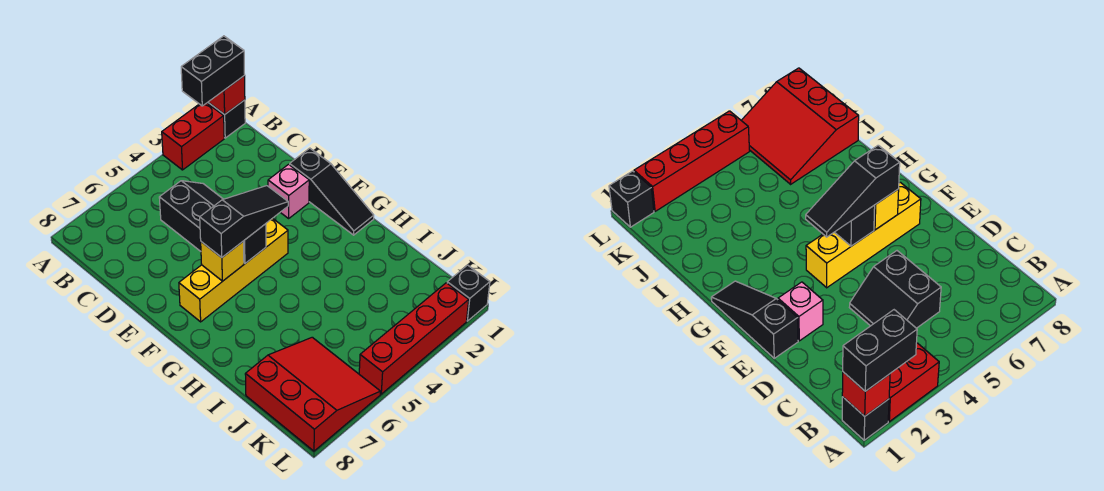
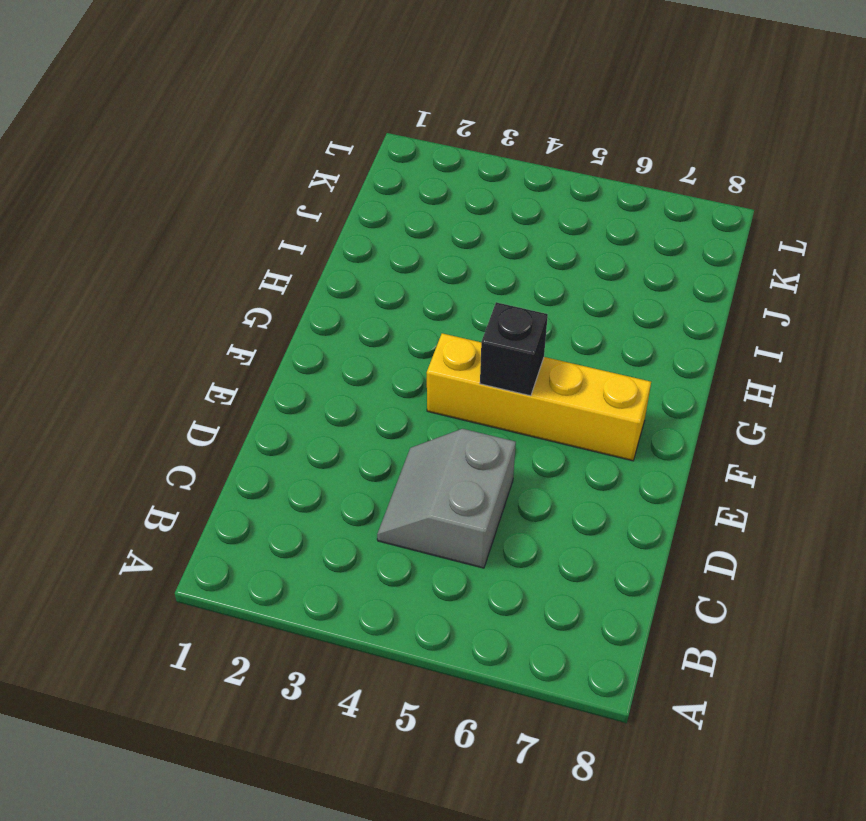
grey slope C4:D5 level 1 top 5 -> black slope C4:D5 level 1 top 5
none -> black brick A1 level 1
none -> red brick A2:A3 level 1
none -> black slope E1:G1 level 1 top E

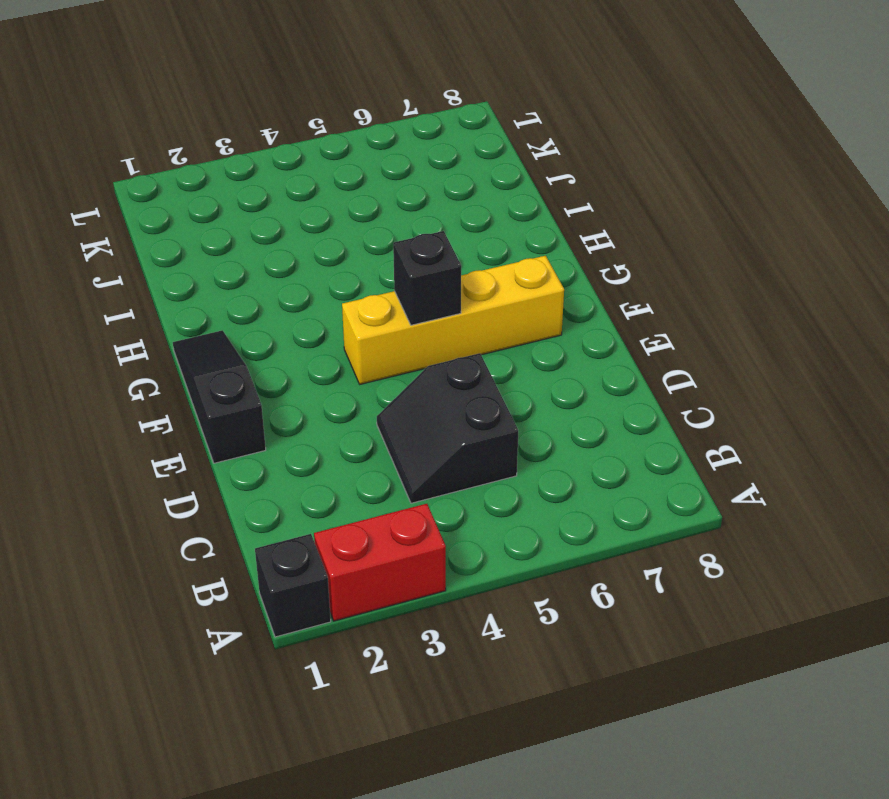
none -> pink brick E2 level 1
none -> red slope J6:L8 level 1 top 8
none -> black brick L1 level 1

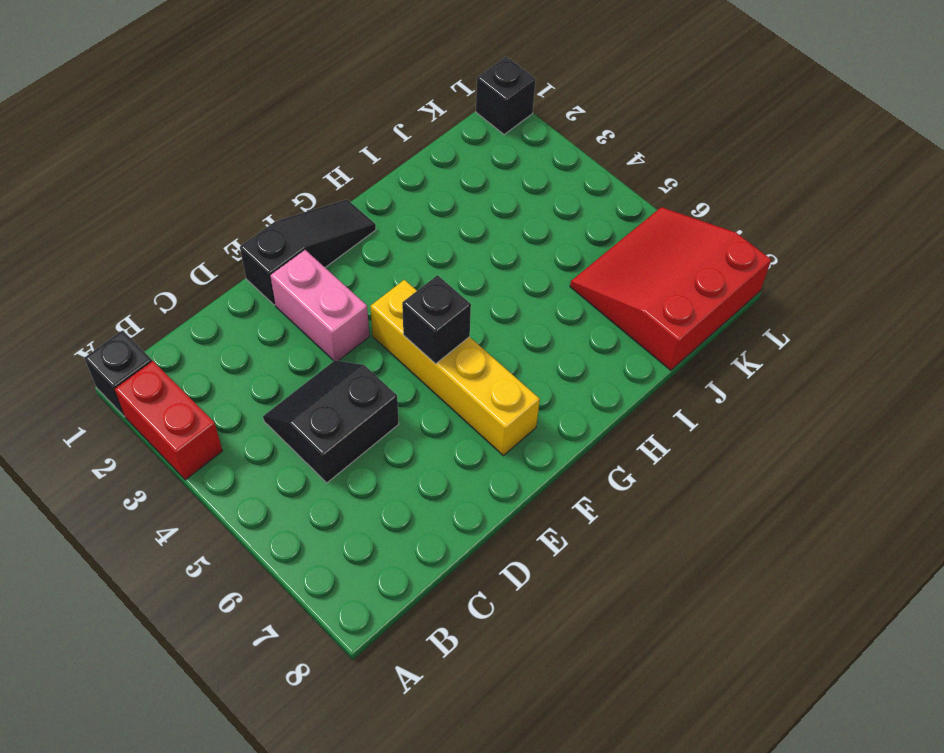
pink brick E2:E3 level 1 -> pink brick E2 level 1
none -> red brick L2:L5 level 1
none -> red brick A1 level 2
none -> yellow brick F6 level 2

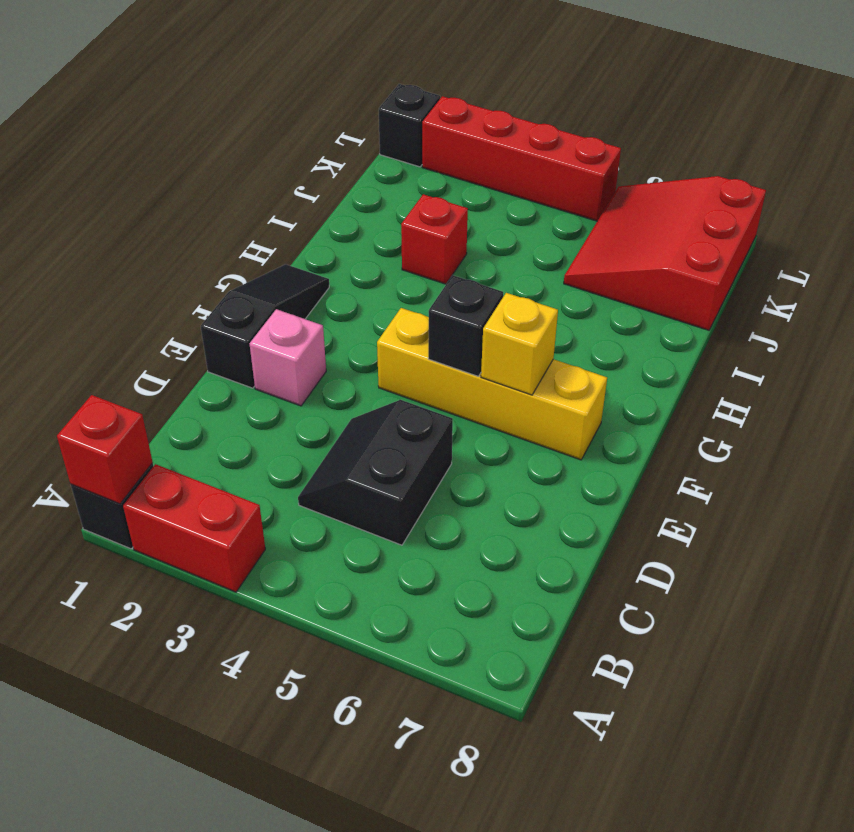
red brick I3 level 1 -> none
none -> black brick A1:A2 level 3
none -> black slope F4:F6 level 3 top 6

